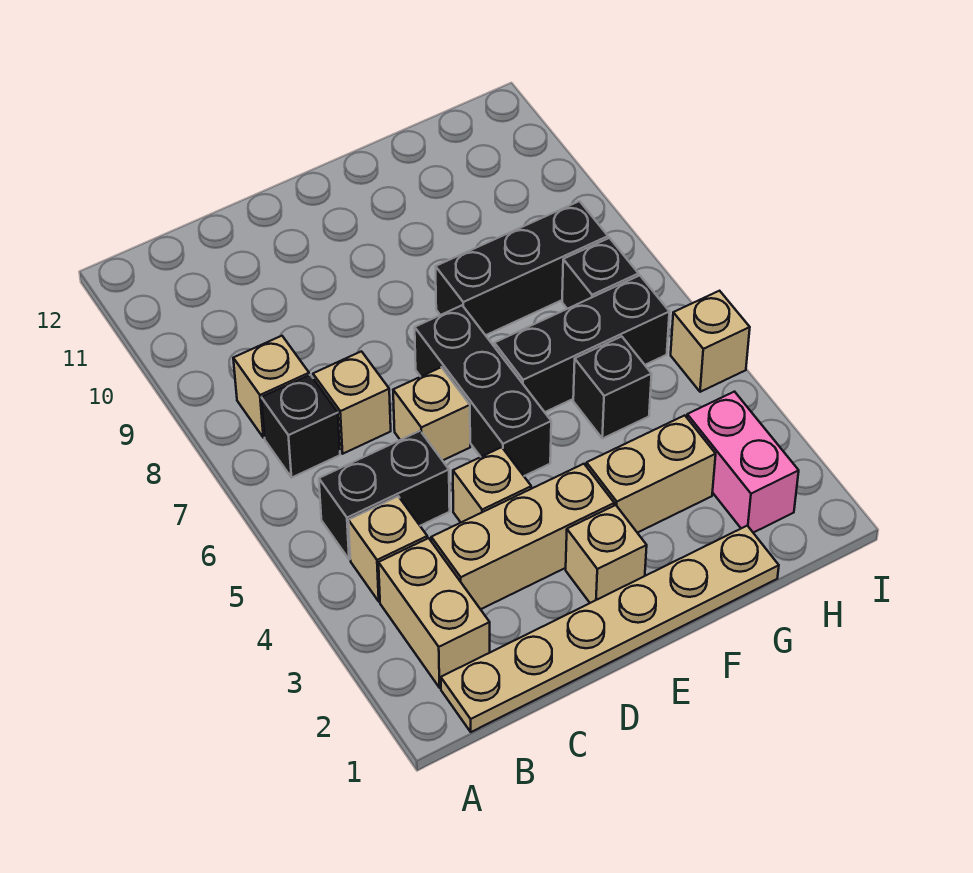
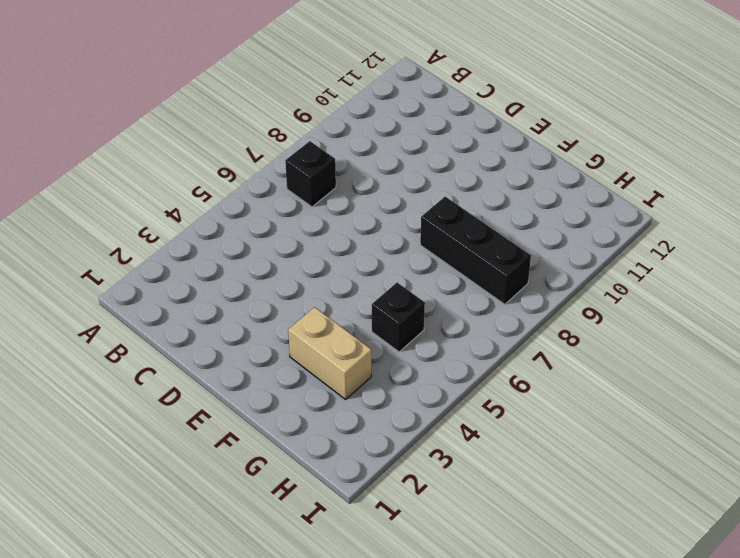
none -> tan plate B1:G1 level 1
none -> tan brick B2:B3 level 1
none -> tan brick B4 level 1

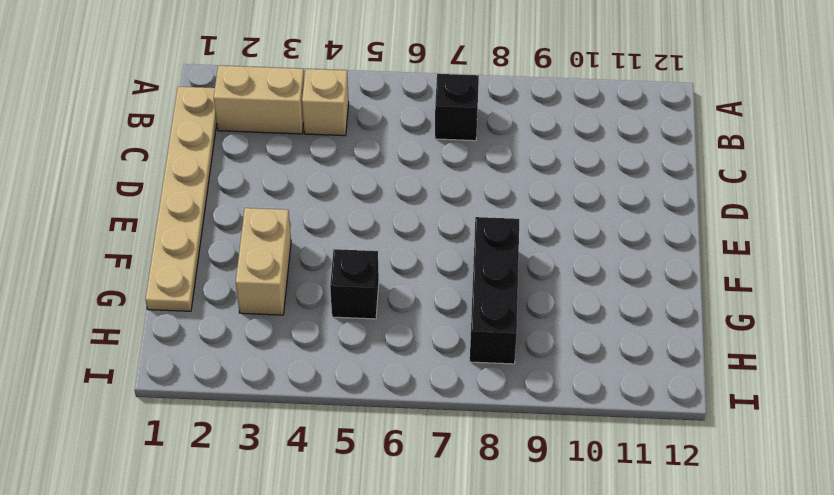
none -> black brick B5:C5 level 1
none -> tan brick B8 level 1
none -> tan brick C3:E3 level 1

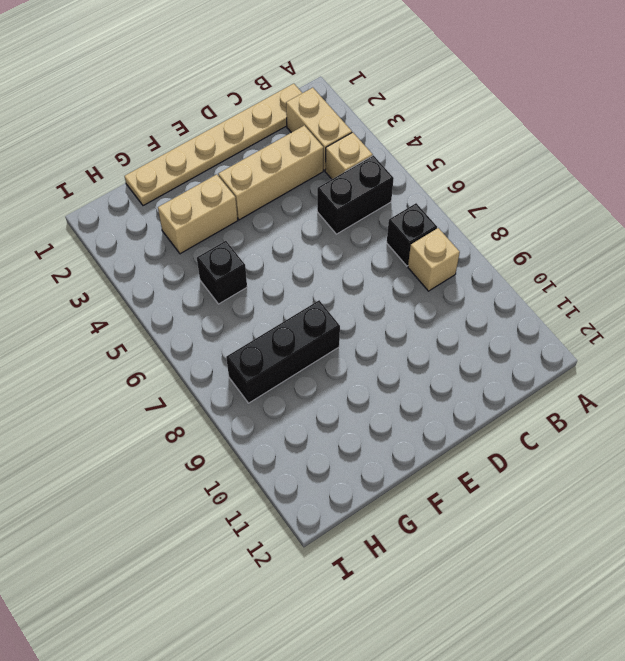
none -> tan brick C7 level 1
none -> tan brick D4 level 1
none -> tan brick D6 level 1

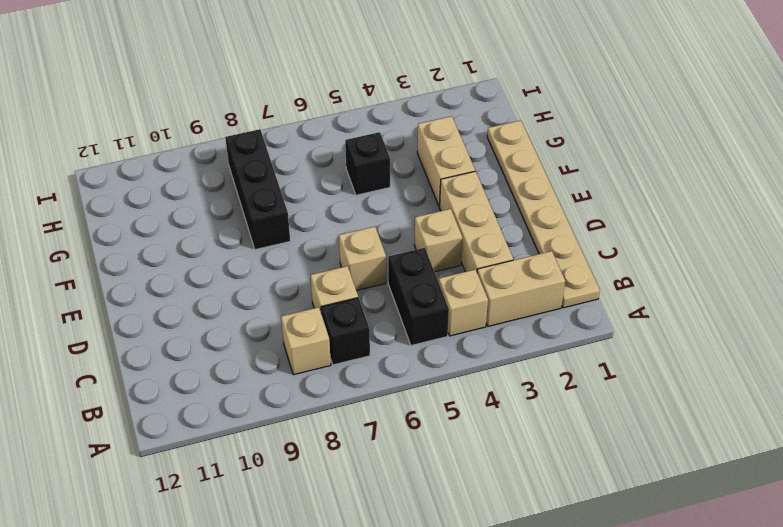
none -> tan brick E2 level 1
none -> black brick E5:E7 level 1
none -> black brick F6:H6 level 1

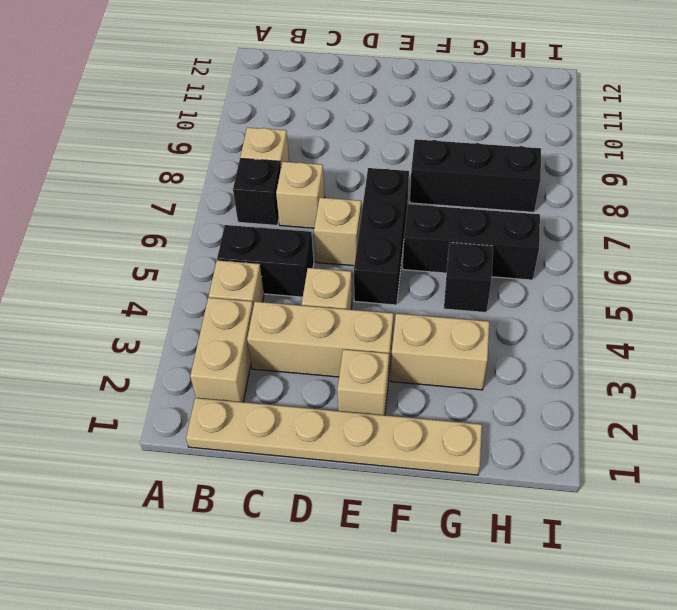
none -> pink brick H2:H3 level 1
none -> black brick H7 level 1
none -> tan brick I5 level 1

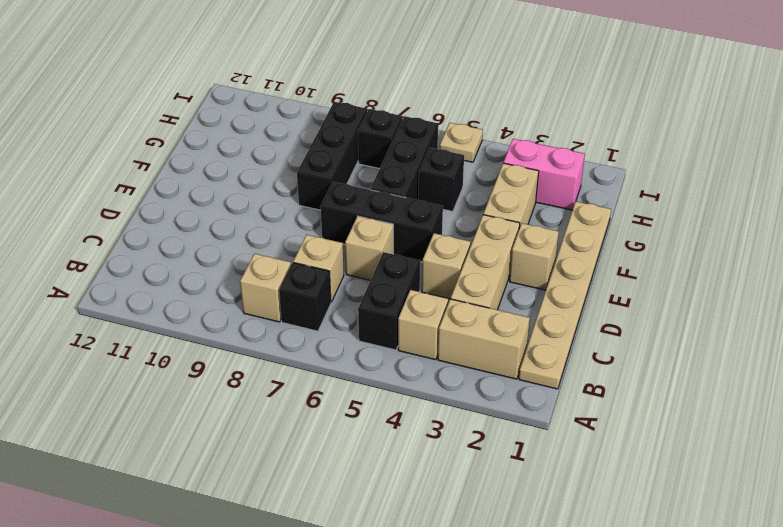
tan plate I5 level 1 -> tan brick I5 level 1

